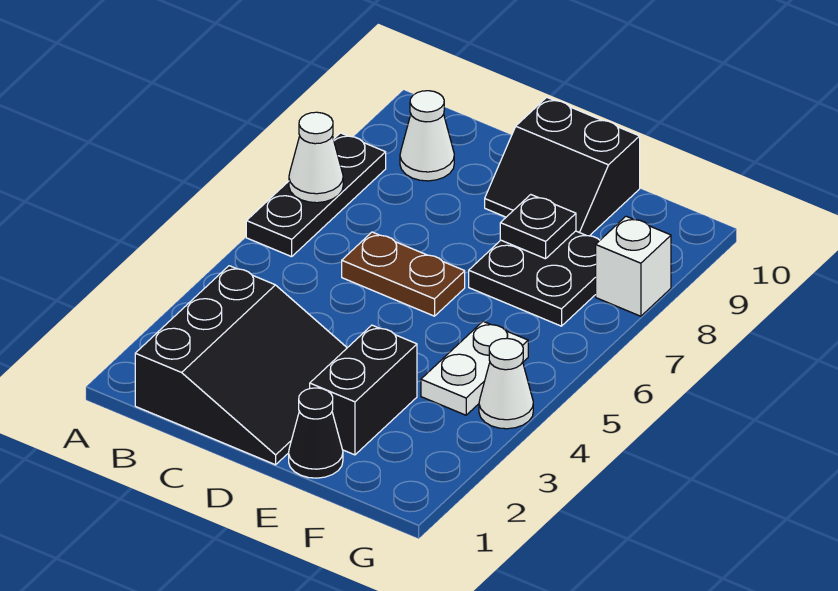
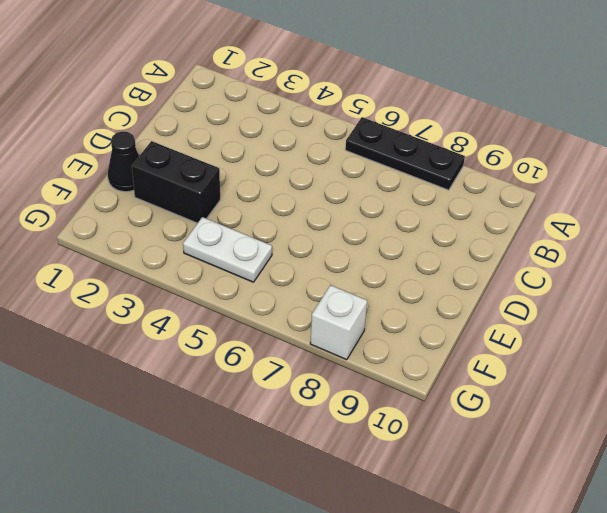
none -> black slope B1:D3 level 1 top B
none -> white cone B9 level 1
none -> brown plate C6:D6 level 1

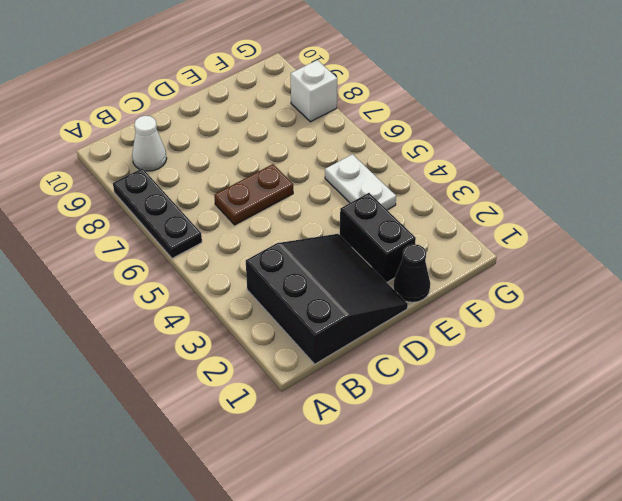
none -> black slope D9:E10 level 1 top 10
none -> black plate E7:F8 level 1
none -> white cone G4 level 1

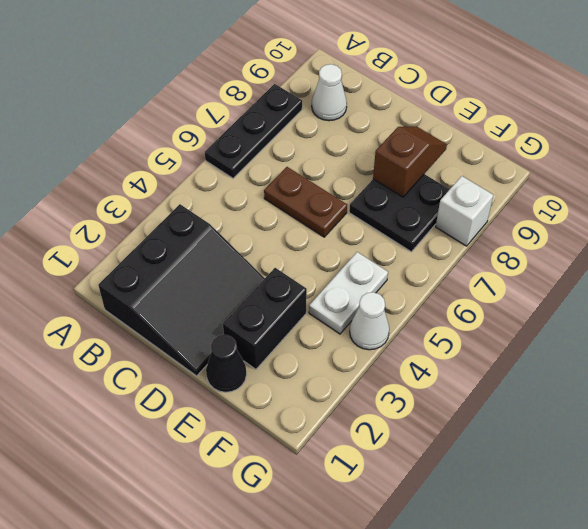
brown slope E8:E9 level 2 top 8 -> black plate E8 level 2
none -> black slope D9:E10 level 1 top 10
none -> white cone A7 level 2

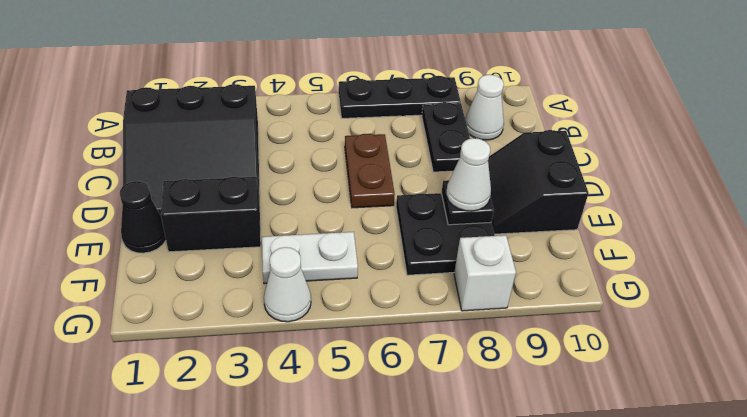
black plate B8:C8 level 1 -> none
white cone E8 level 3 -> white cone A7 level 2

